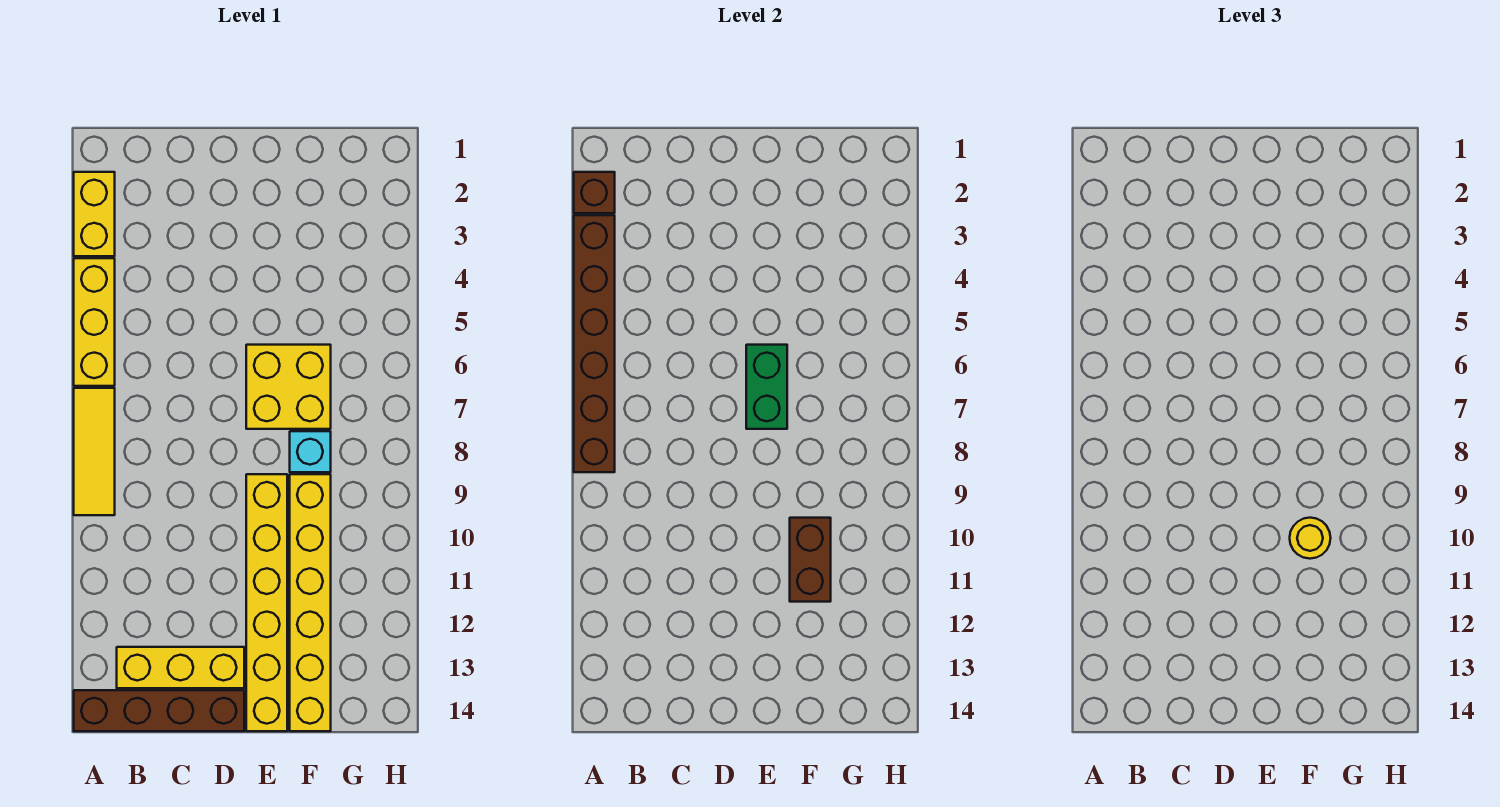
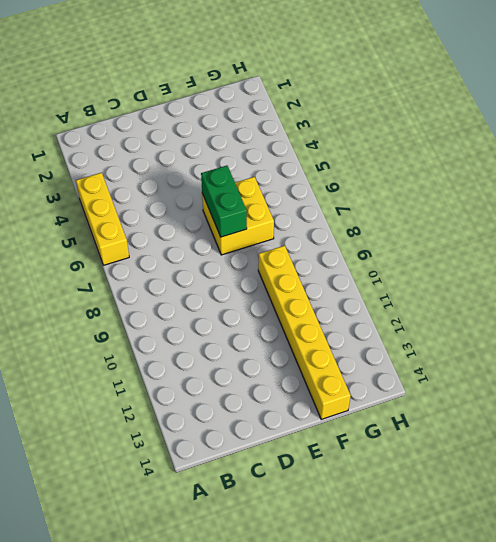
none -> yellow brick A2:A3 level 1
none -> yellow tile A7:A9 level 1
none -> brown brick A14:D14 level 1

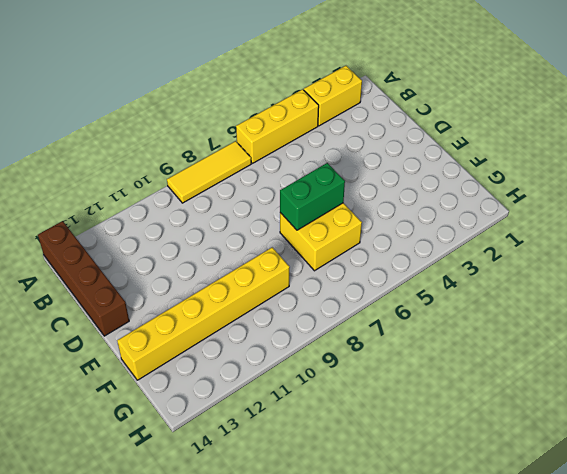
none -> yellow brick B13:D13 level 1
none -> yellow brick E9:E14 level 1
none -> cyan brick F8 level 1

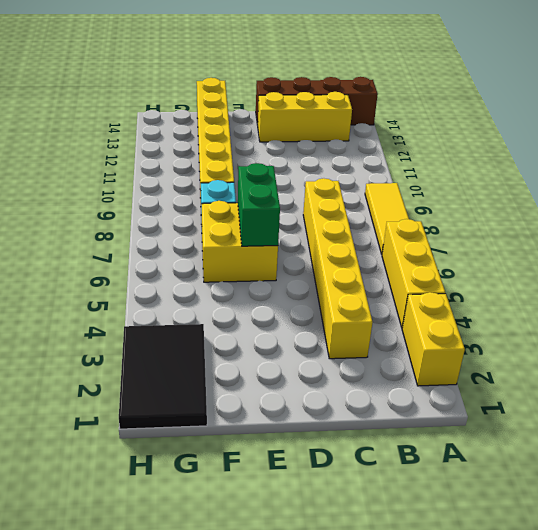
yellow brick C3:C8 level 1 -> yellow brick E9:E14 level 1
black tile G1:H3 level 1 -> none
none -> brown brick A2 level 2
none -> brown brick A3:A8 level 2
none -> brown brick F10:F11 level 2

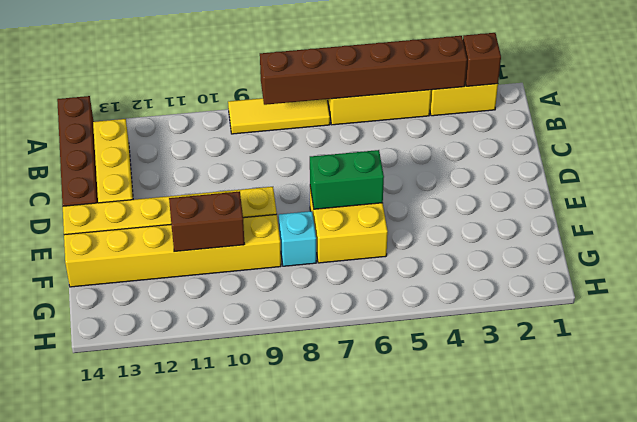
none -> yellow round brick F10 level 3

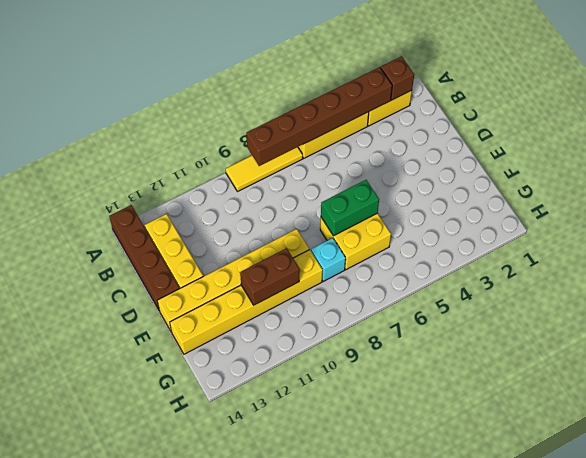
none -> yellow round brick F10 level 3

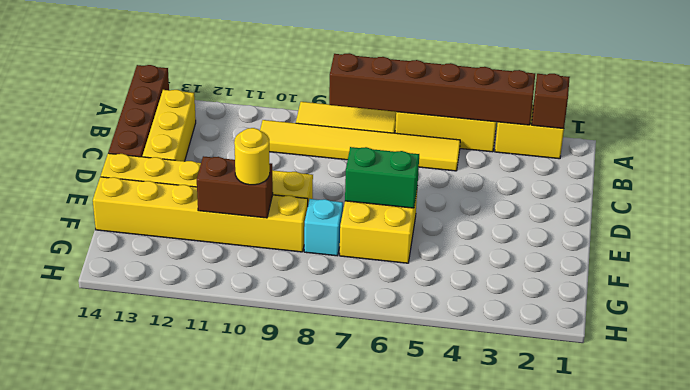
yellow tile B5:B10 level 1 -> none

